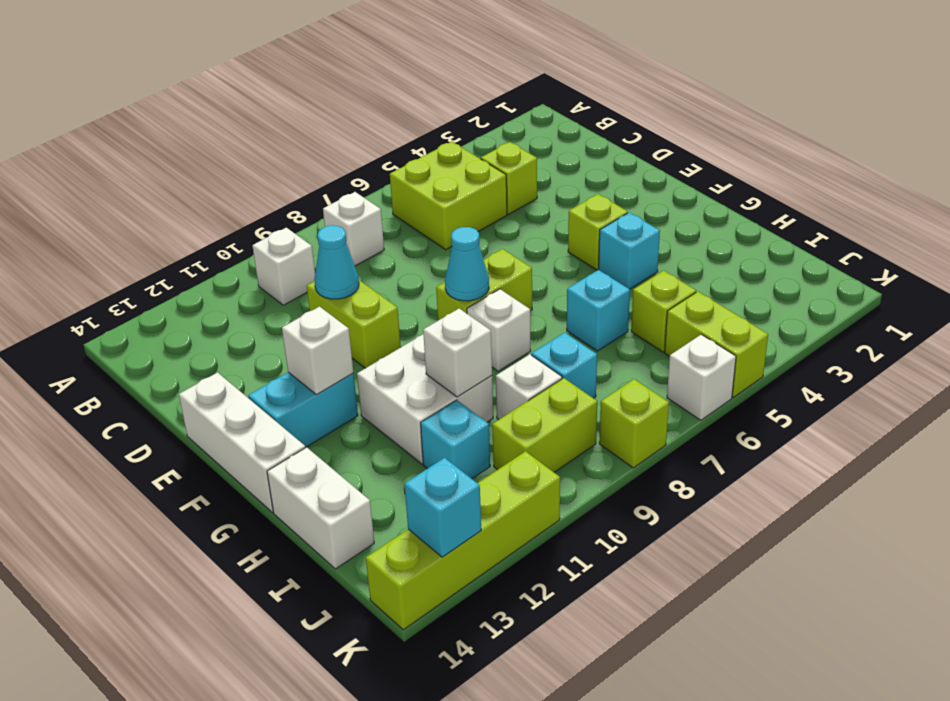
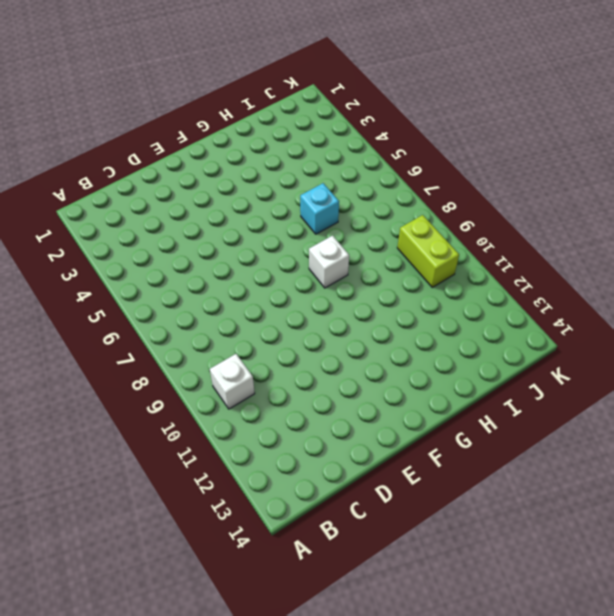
none -> lime brick B5:C6 level 1
none -> white brick B8 level 1
none -> lime brick C4 level 1

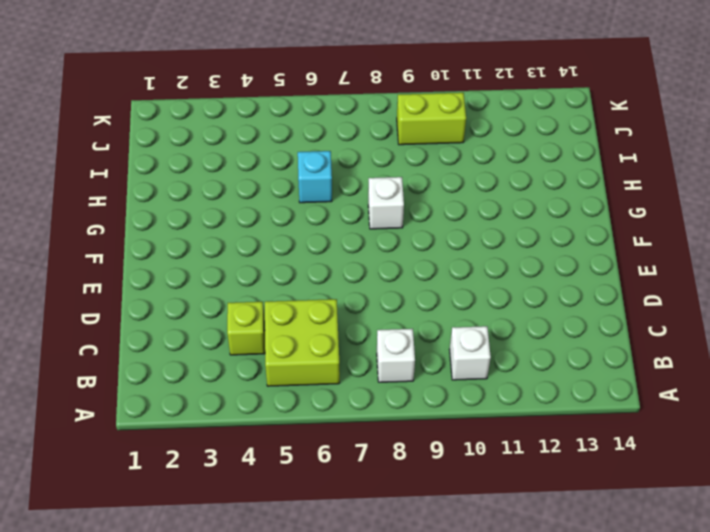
none -> lime brick D10:E10 level 1
none -> white brick E14:G14 level 1
none -> lime brick F4 level 1

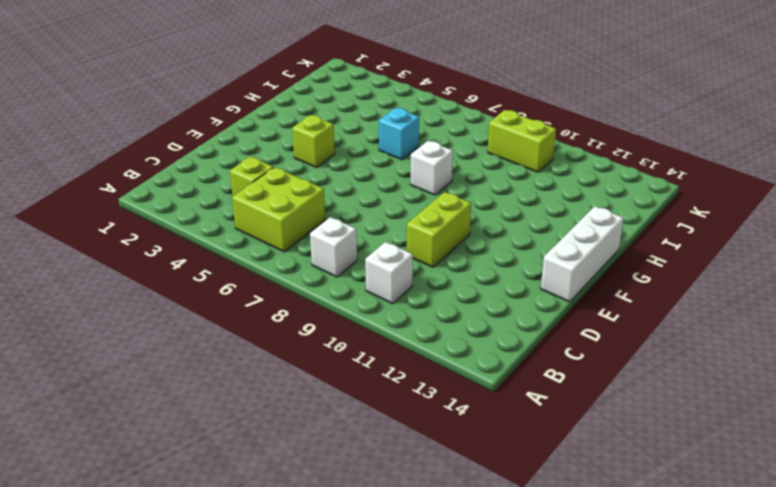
none -> lime brick F7:F8 level 1
none -> cyan brick F12:F13 level 1
none -> cyan brick G4 level 1

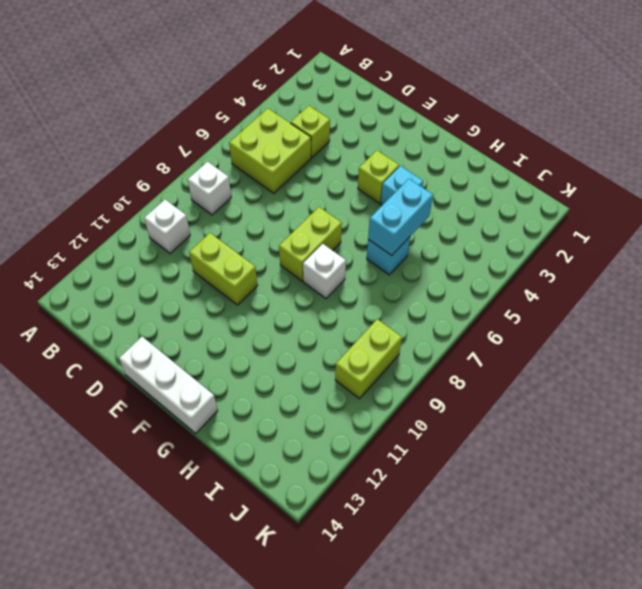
cyan brick H5:H6 level 2 -> cyan brick F12:F13 level 1
none -> white brick G10:H11 level 1
none -> white brick H14:I14 level 1
none -> lime brick I5 level 1

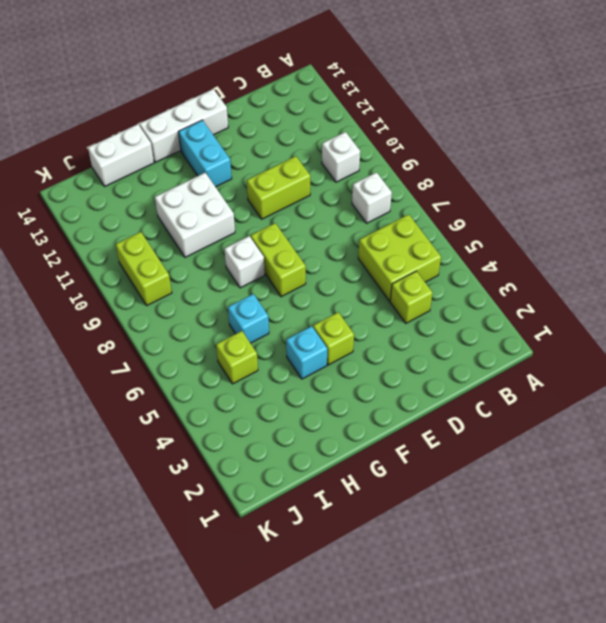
none -> cyan brick I8 level 1
none -> white brick I9 level 1
none -> cyan brick I11 level 1

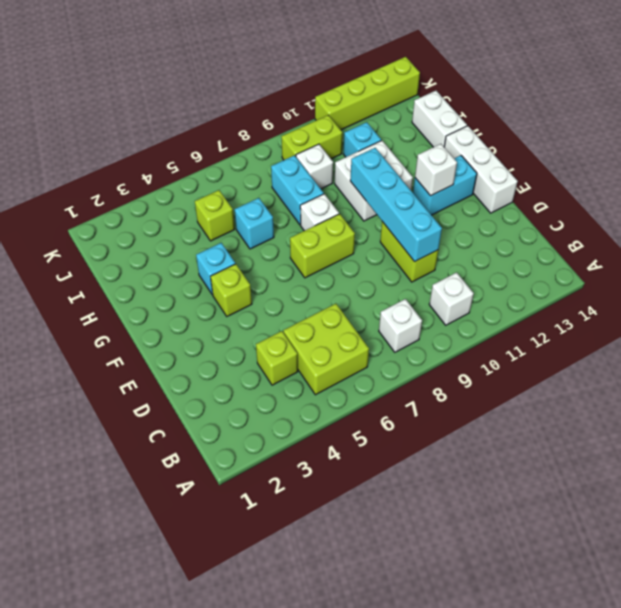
cyan brick D10:G10 level 2 -> cyan cone D10 level 2
cyan brick H8:I8 level 1 -> cyan brick I8 level 1
none -> lime brick J5:K5 level 1
none -> white brick K6 level 1
none -> lime brick K8 level 1

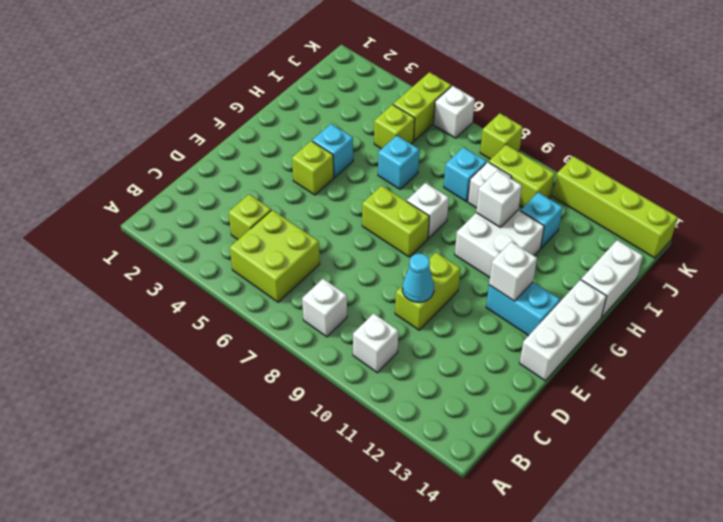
none -> cyan cone F8 level 2
none -> cyan brick K13 level 2

